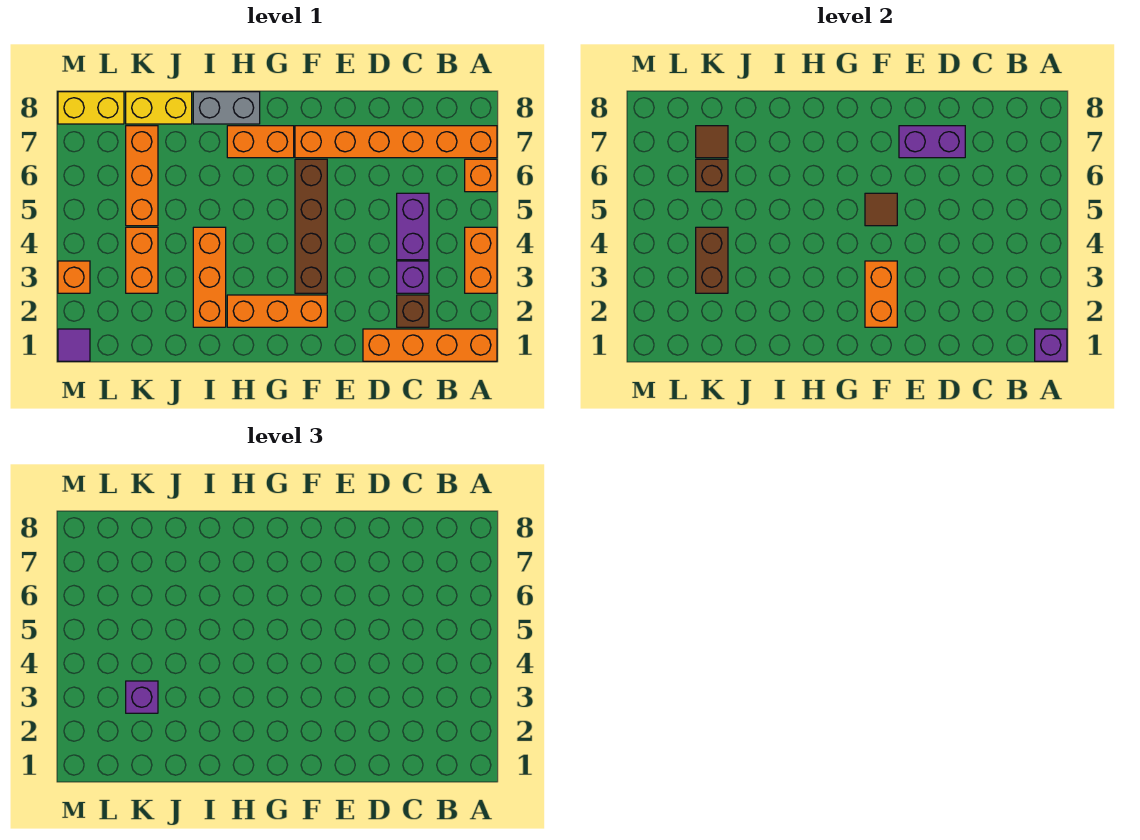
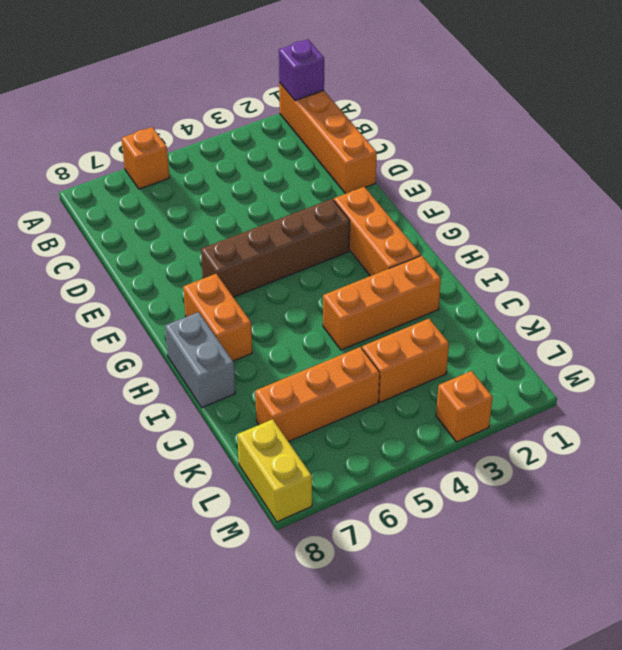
none -> orange brick A3:A4 level 1
none -> orange brick A7:F7 level 1
none -> brown brick C2 level 1

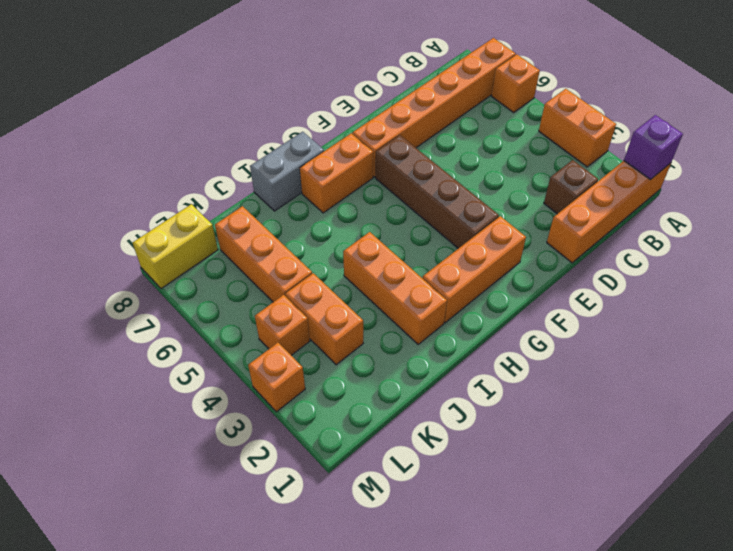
orange brick L4 level 1 -> none
none -> purple brick C3 level 1
none -> purple brick C4:C5 level 1
none -> yellow brick J8:K8 level 1

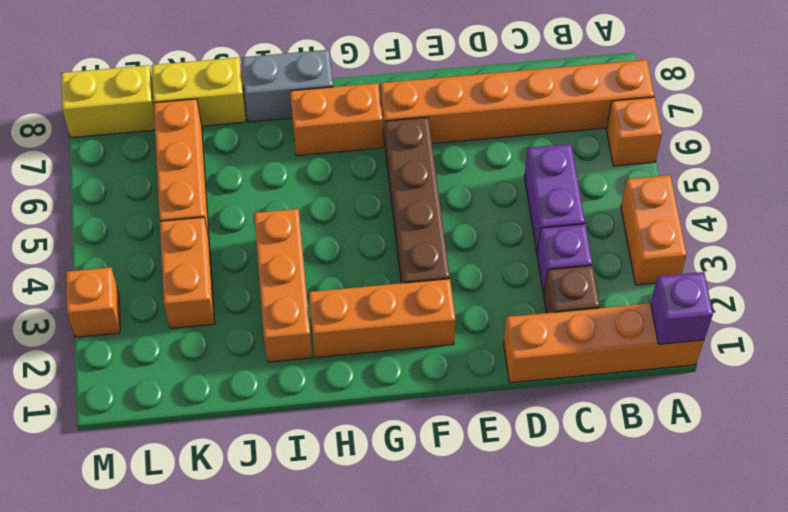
none -> purple tile M1 level 1
none -> purple brick D7:E7 level 2
none -> orange brick F2:F3 level 2

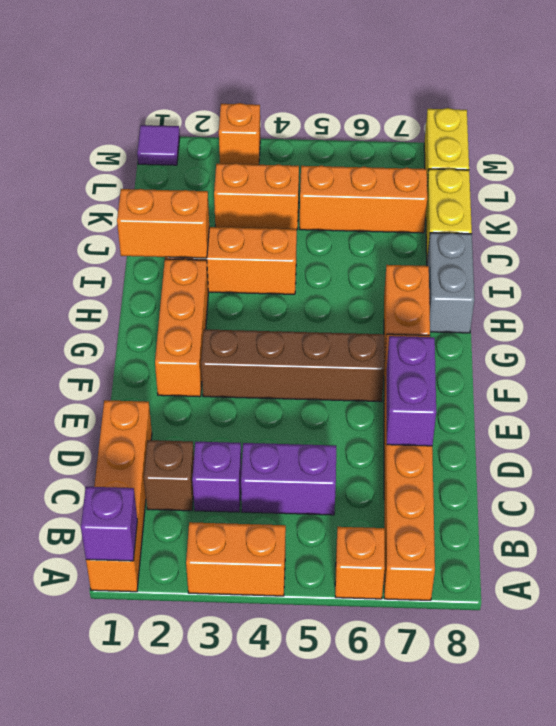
orange brick I1:I2 level 2 -> orange brick F2:F3 level 2
none -> brown tile F5 level 2
none -> brown brick K3:K4 level 2
none -> brown brick K6 level 2

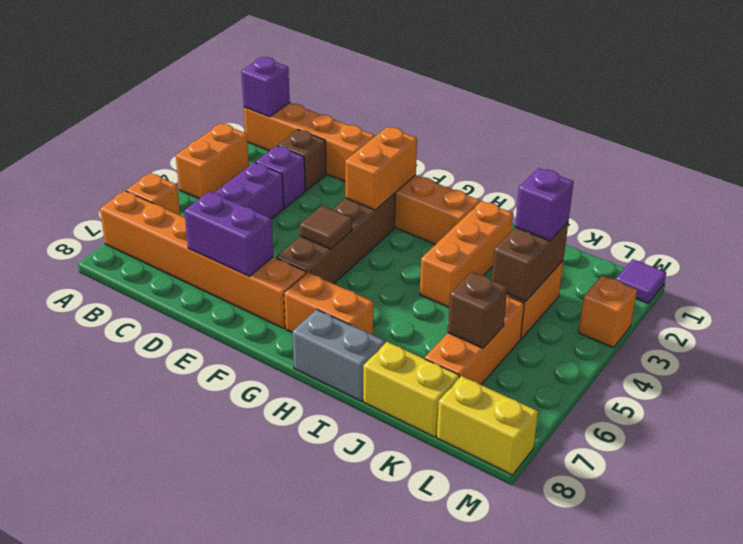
none -> brown tile K7 level 2

